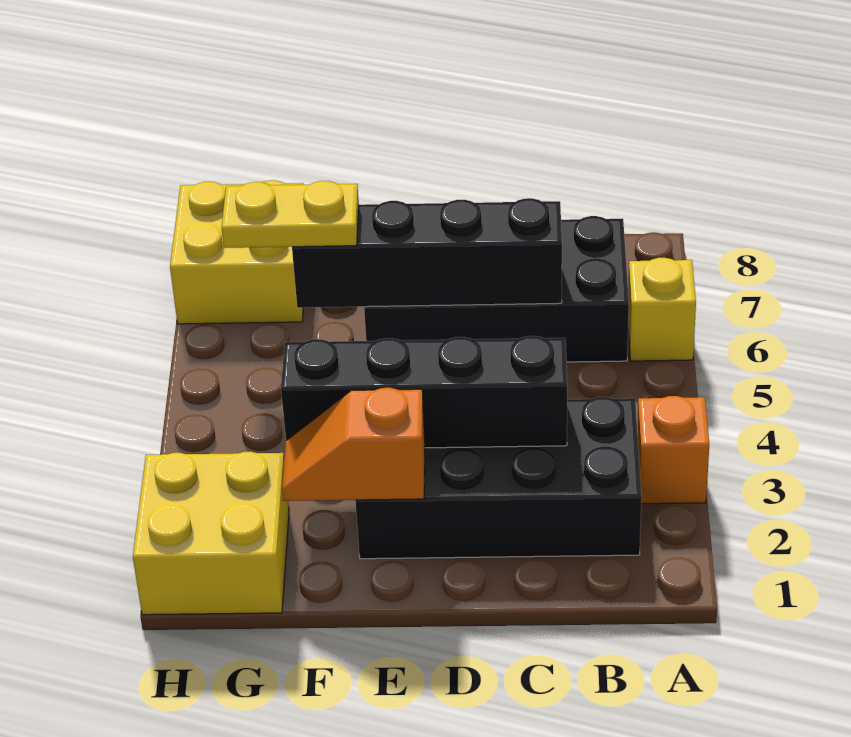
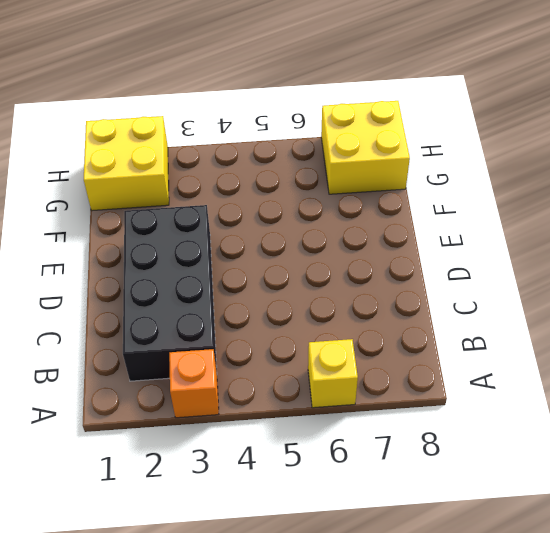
none -> black brick B6:E7 level 1
none -> black brick C3:F3 level 2

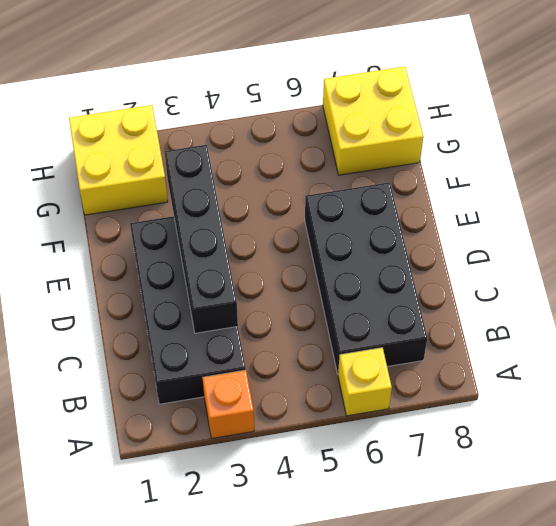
none -> black brick C6:F6 level 2
none -> orange slope E2:F2 level 2 top E

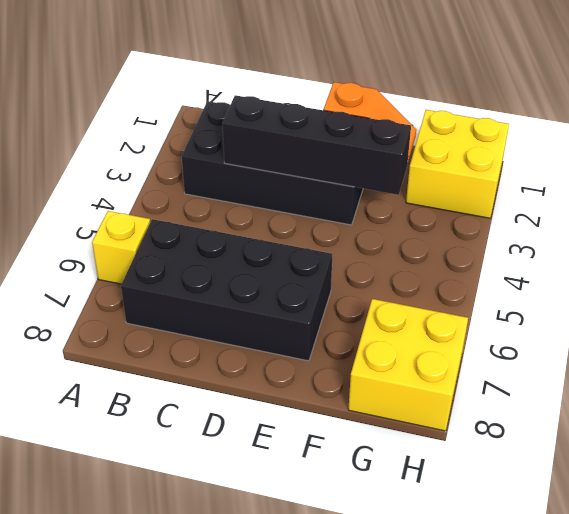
none -> orange brick A3 level 1
none -> black brick C6:F6 level 2

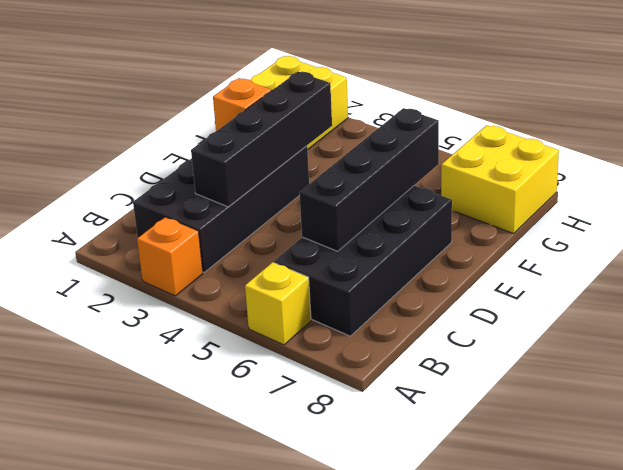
none -> yellow plate F6:G6 level 3

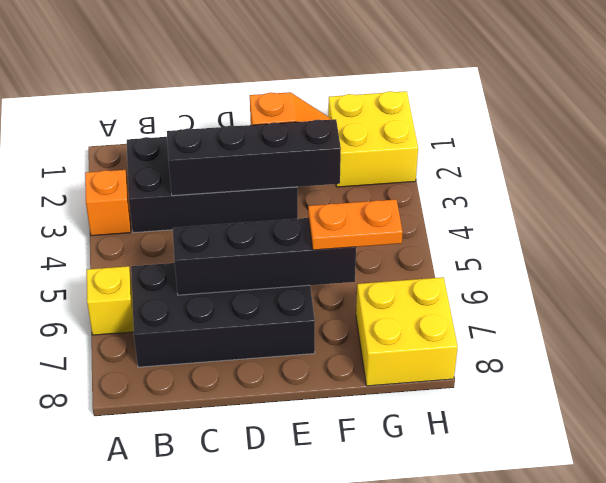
orange plate F6:G6 level 3 -> yellow plate F6:G6 level 3

